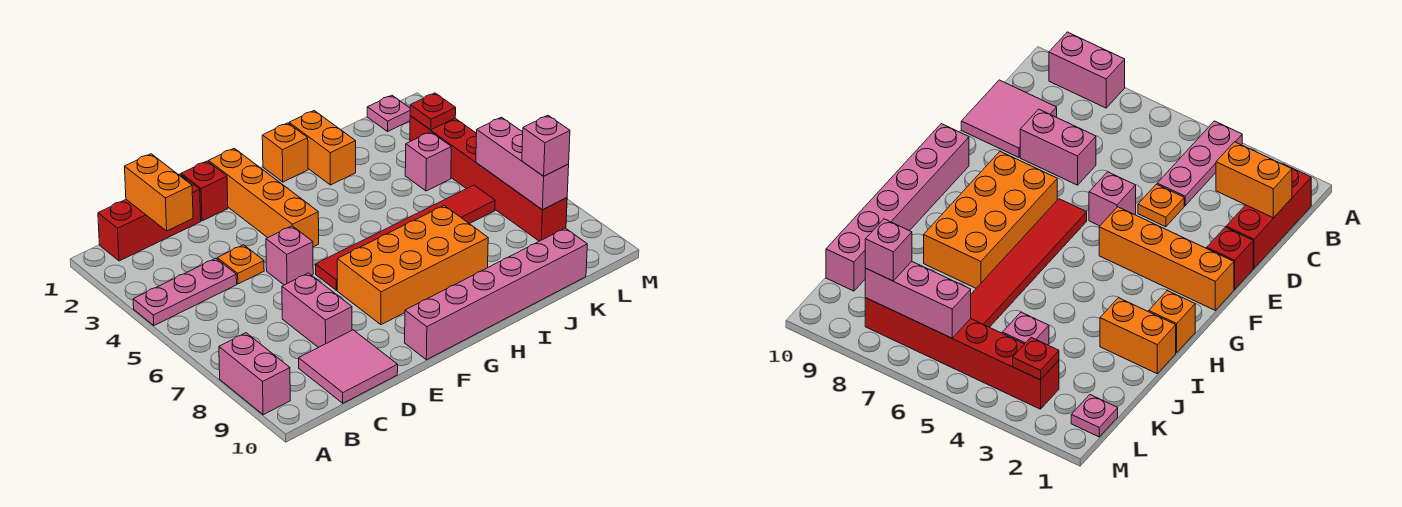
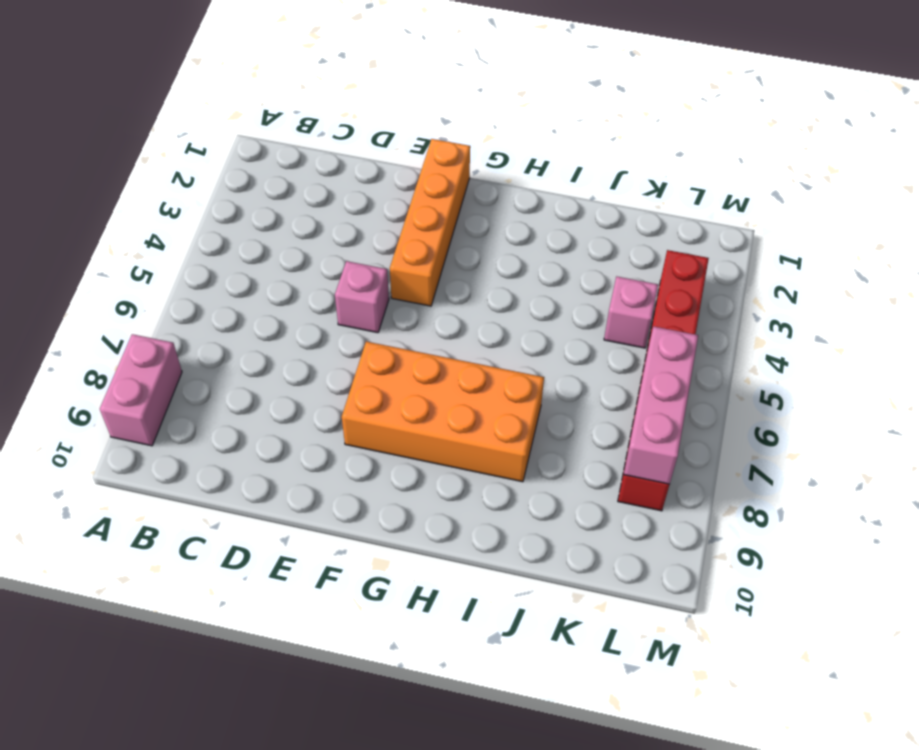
none -> pink plate A4:C4 level 1
none -> red brick B1:D1 level 1
none -> pink tile C9:D10 level 1

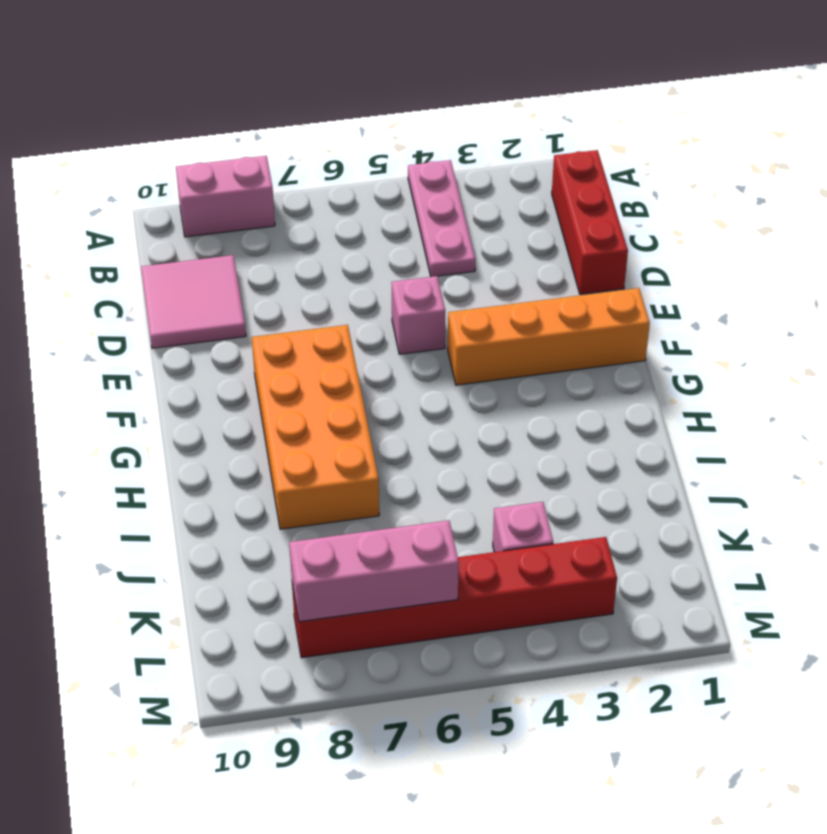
none -> orange plate D4 level 1
none -> pink brick D7:D8 level 1
none -> red brick E1 level 1

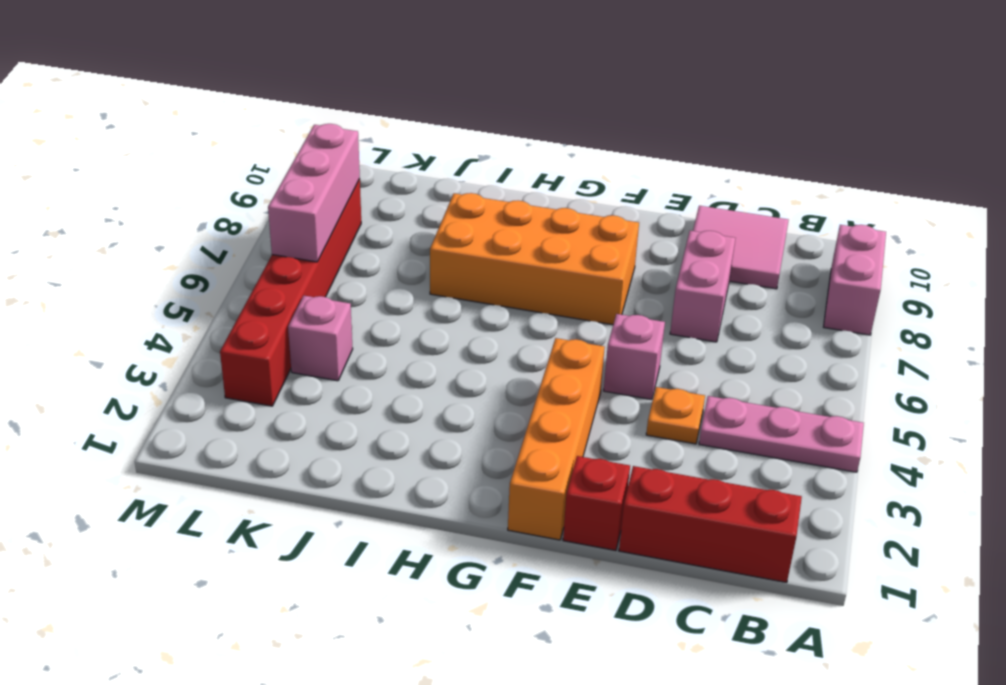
none -> red tile F6:K6 level 1
none -> pink brick F10:K10 level 1
none -> orange brick H1 level 1

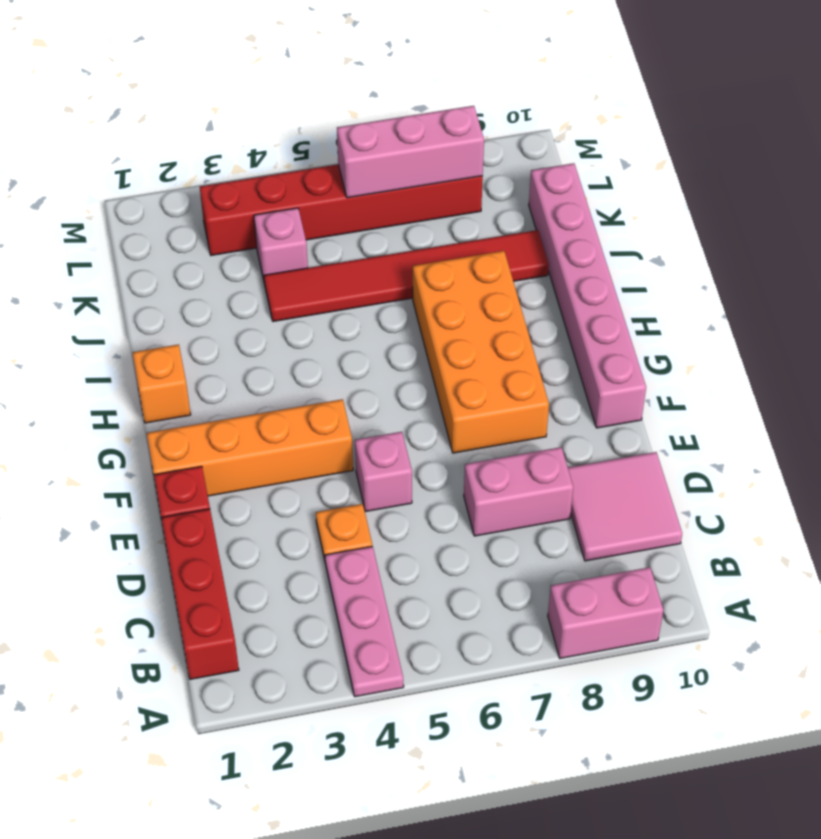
red tile J4:J9 level 1 -> red tile F6:K6 level 1
none -> orange brick I1:I2 level 1
none -> pink plate L1 level 1
none -> orange brick C1:C2 level 2

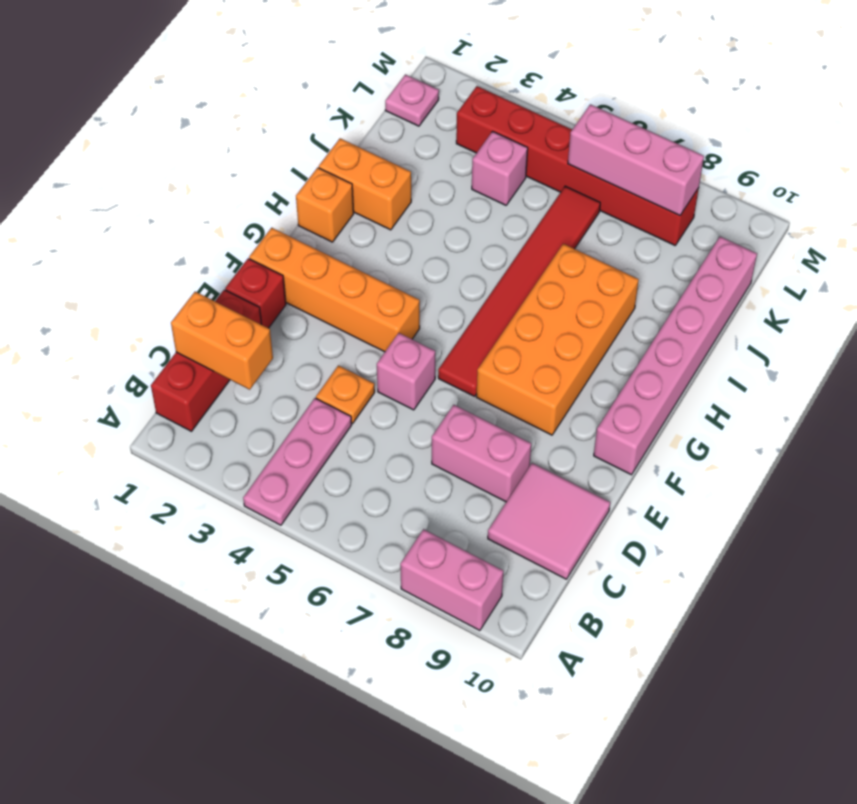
none -> red plate L3 level 2
none -> pink brick L8 level 3

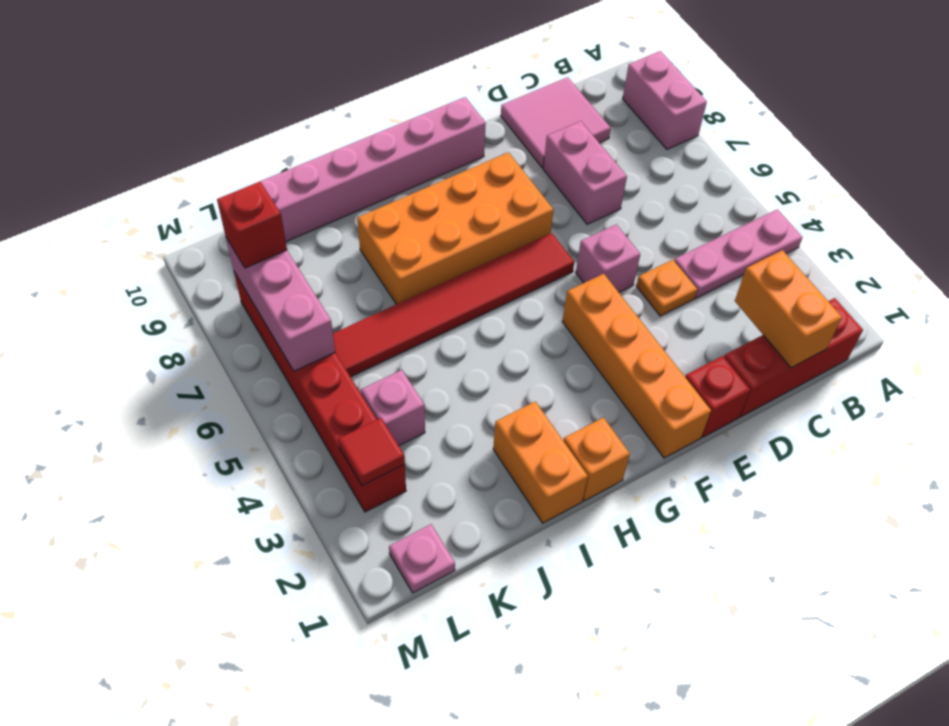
red tile L3 level 2 -> red plate L3 level 2
red brick L8 level 3 -> pink brick L8 level 3

